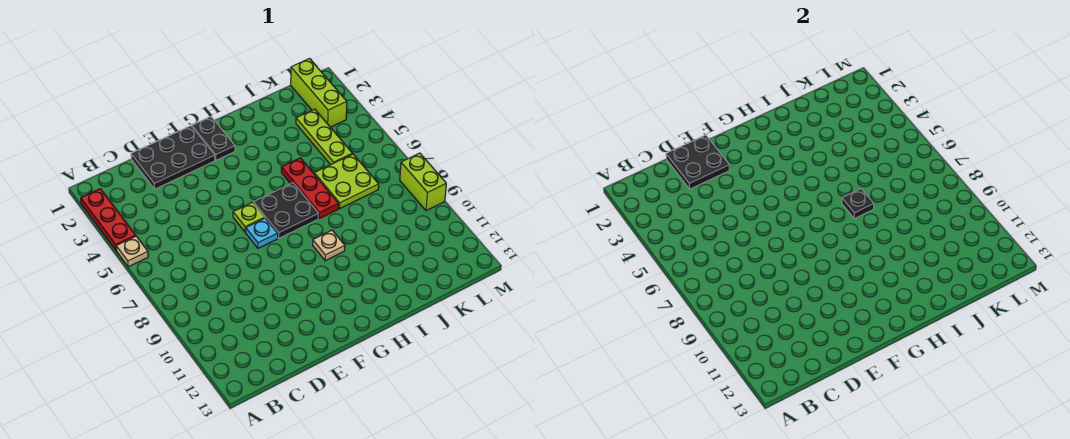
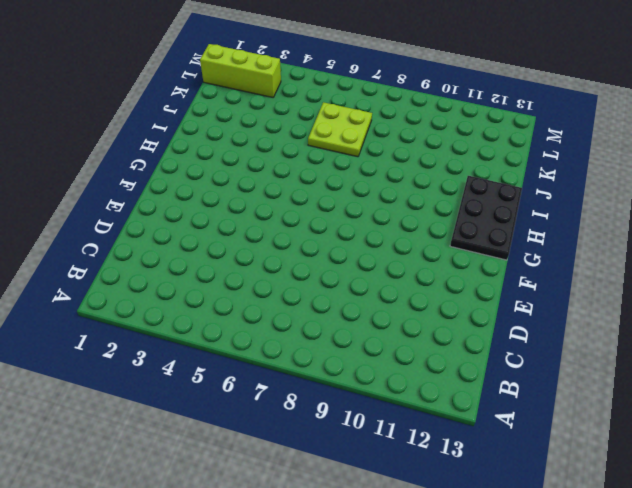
black plate G12:I13 level 1 -> black plate D1:F2 level 1
none -> red plate A2:A4 level 1
none -> tan plate A5 level 1
none -> lime plate F6 level 1

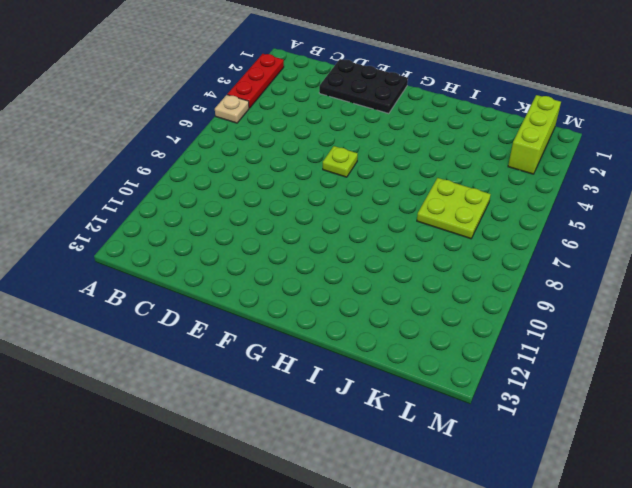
none -> cyan plate F7 level 1
none -> black plate G1:G2 level 1
none -> black plate G6:H7 level 1

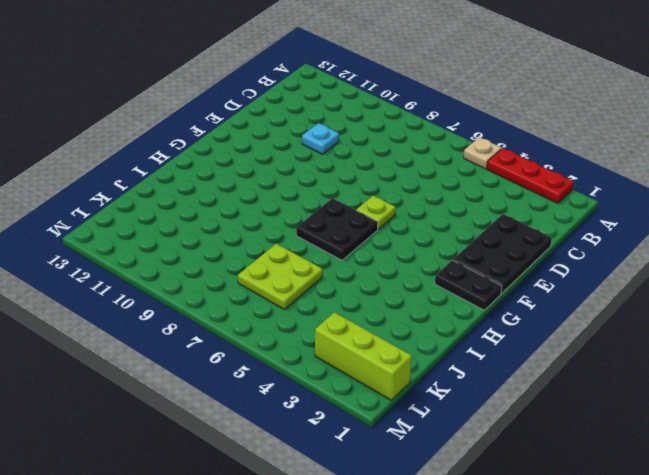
cyan plate D10 level 1 -> cyan plate F7 level 1
none -> tan plate H9 level 1
none -> red plate I5:I7 level 1
none -> lime plate K3:K5 level 1

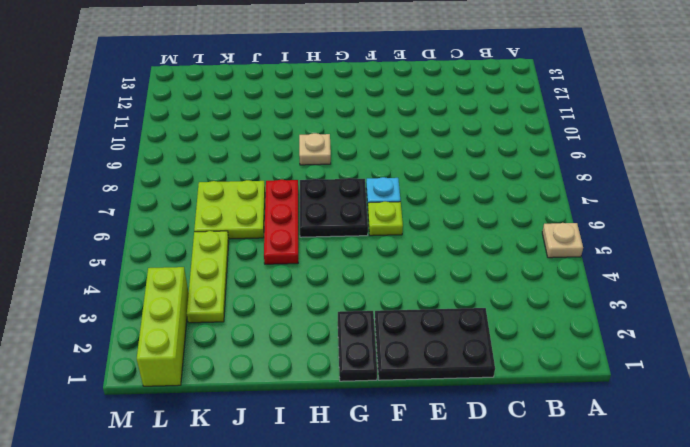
none -> red plate A2:A4 level 1
none -> lime brick M8:M9 level 1
none -> black plate D1:E2 level 2

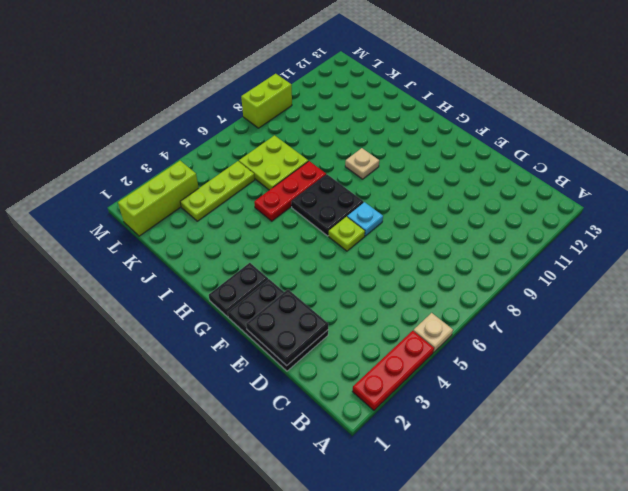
none -> black plate I7 level 2

